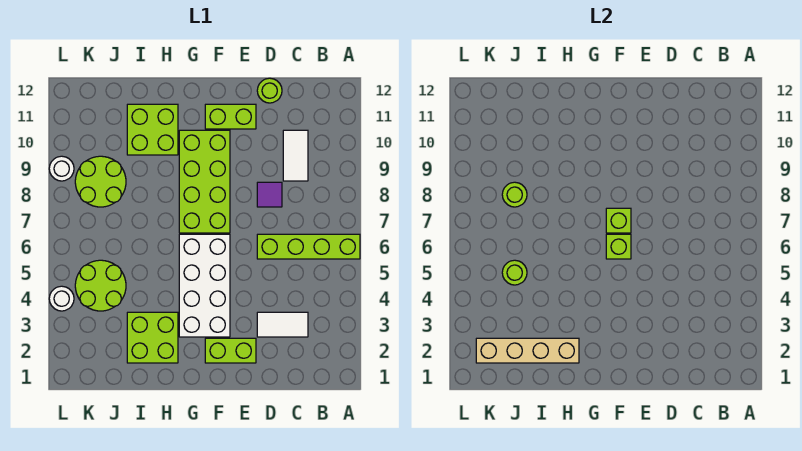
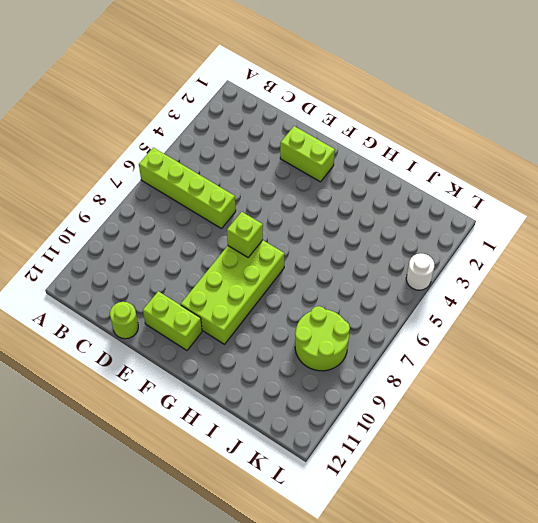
none -> white tile C3:D3 level 1
none -> white tile C9:C10 level 1
none -> purple tile D8 level 1

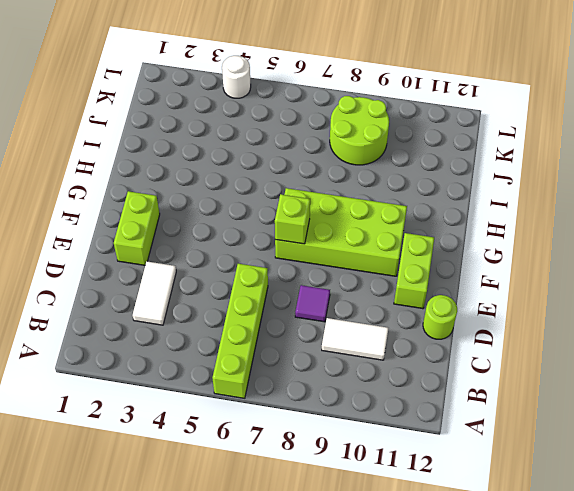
none -> white brick F3:G6 level 1
none -> lime brick H2:I3 level 1
none -> lime brick H10:I11 level 1

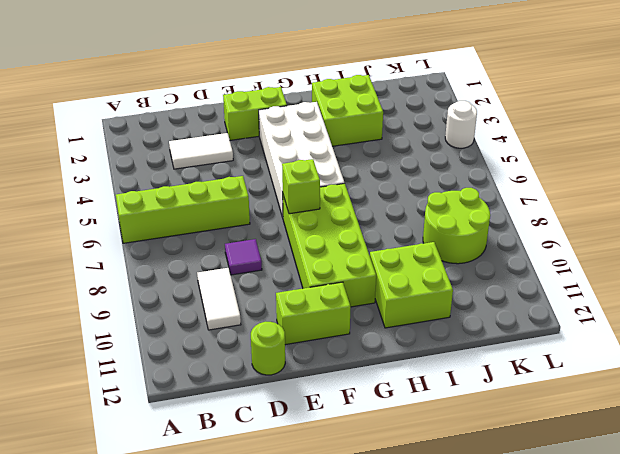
none -> lime round brick J4:K5 level 1
none -> white round brick L9 level 1
none -> lime brick F6 level 2

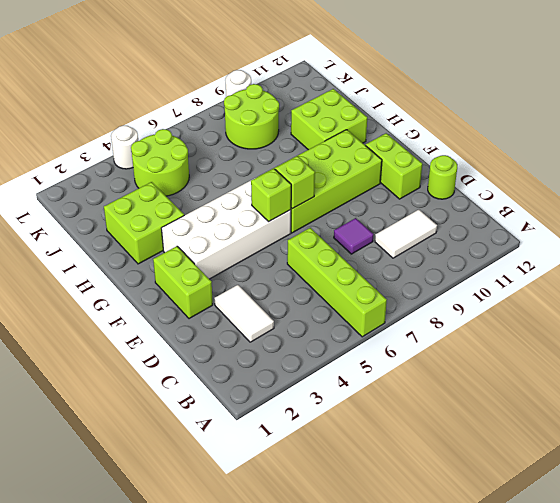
none -> tan brick H2:K2 level 2
none -> lime round brick J5 level 2
none -> lime round brick J8 level 2

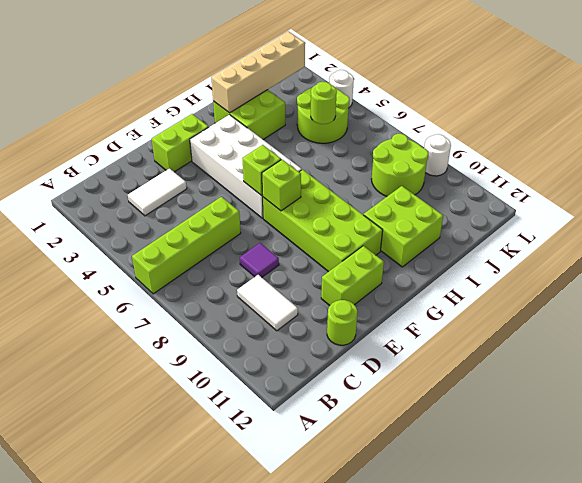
none -> lime round brick J8 level 2

